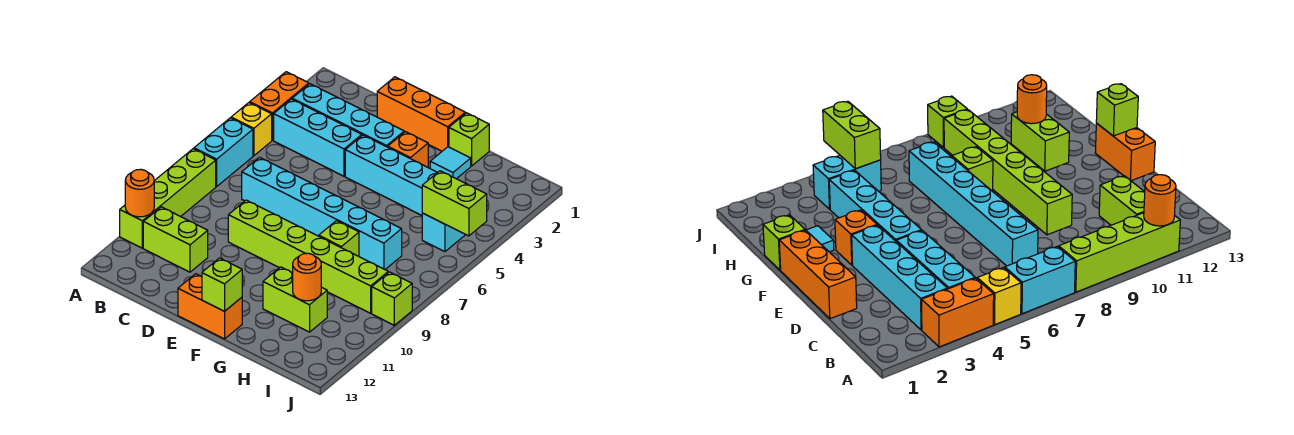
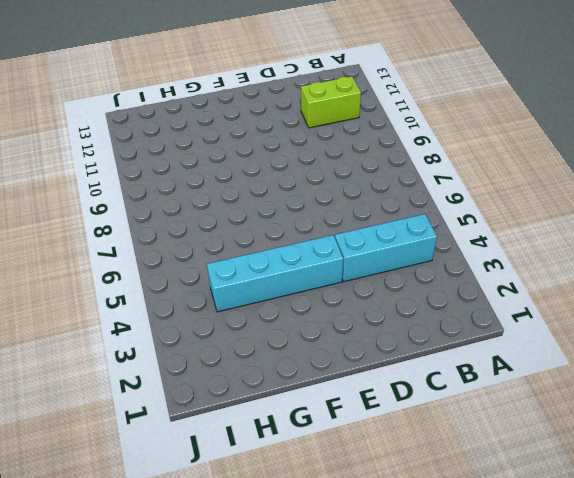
none -> orange brick A3:A4 level 1
none -> yellow brick A5 level 1
none -> cyan brick A6:A7 level 1

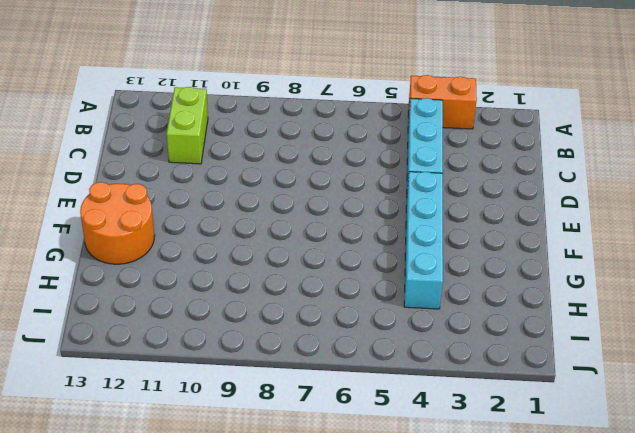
orange round brick F12:G13 level 1 -> orange brick E13:F13 level 1
none -> yellow brick A5 level 1
none -> cyan brick A6:A7 level 1
none -> lime brick A8:A11 level 1

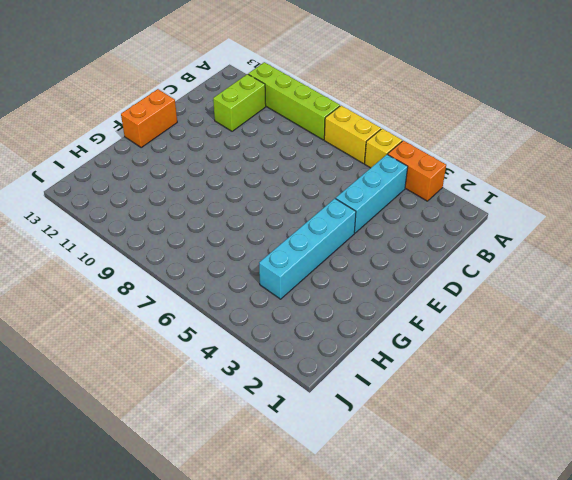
yellow brick A6:A7 level 1 -> cyan brick A6:A7 level 1
none -> cyan brick B3:E3 level 1
none -> cyan brick C7:H7 level 1
none -> orange brick D1:F1 level 1

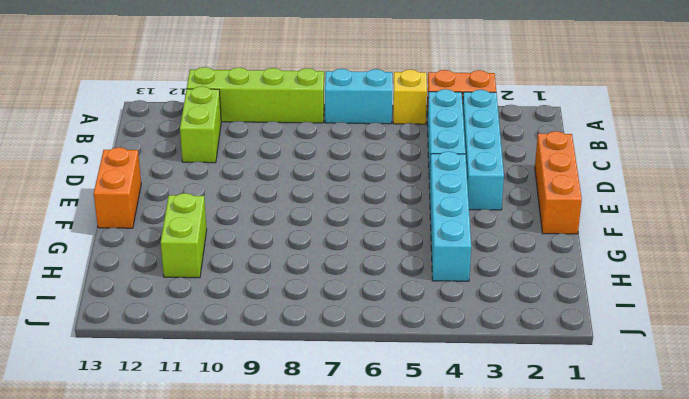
none -> cyan brick C7:H7 level 1
none -> lime brick D9:I9 level 1
none -> orange brick F3 level 1

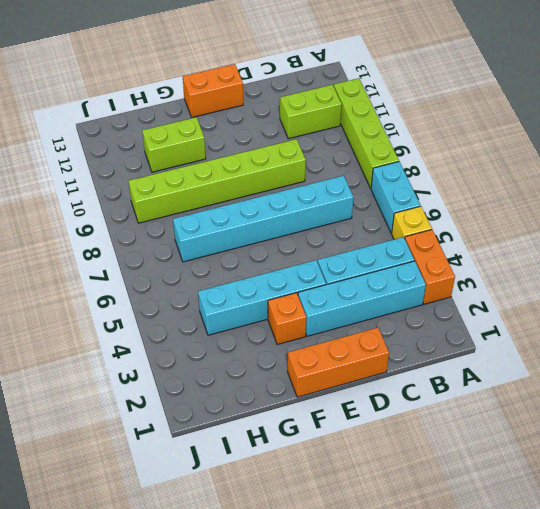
none -> lime brick G1 level 1
none -> cyan tile G2 level 1
none -> lime brick G8 level 1

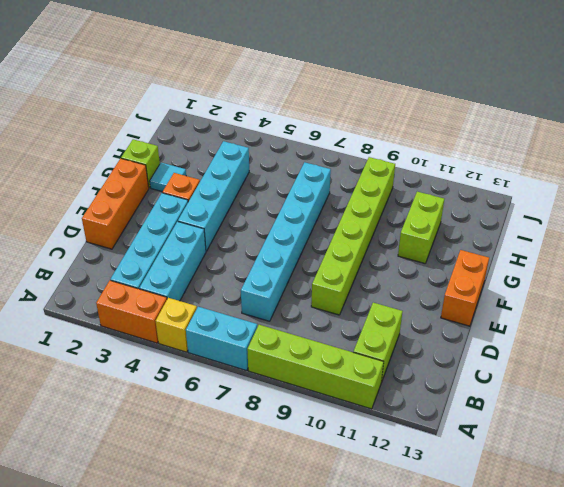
none -> lime brick G8 level 1
none -> cyan brick I4:I5 level 1
none -> lime brick J9 level 1

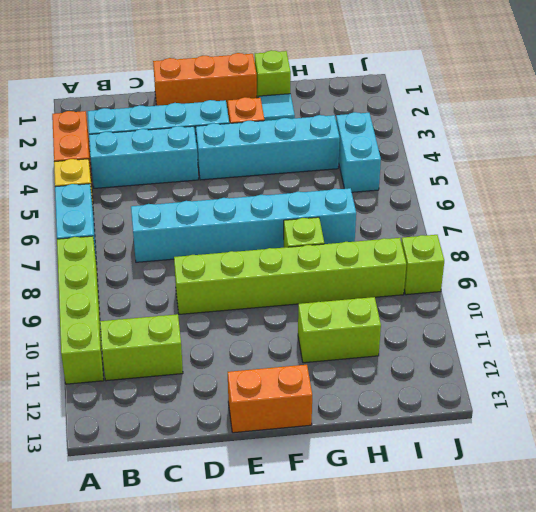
none -> orange round brick A11 level 2
none -> lime brick F13 level 2
none -> orange round brick H11 level 2

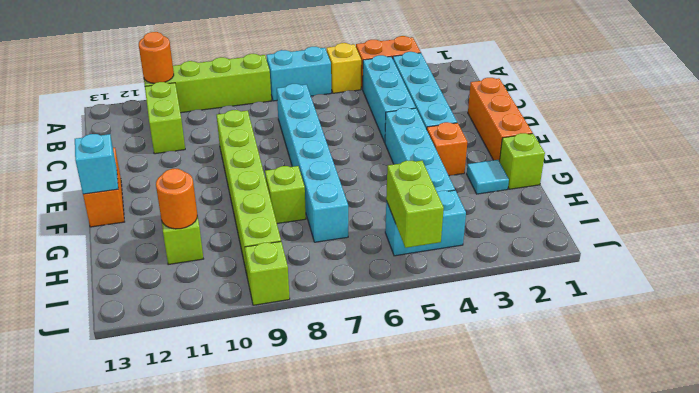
cyan brick F13 level 2 -> lime brick F13 level 2

